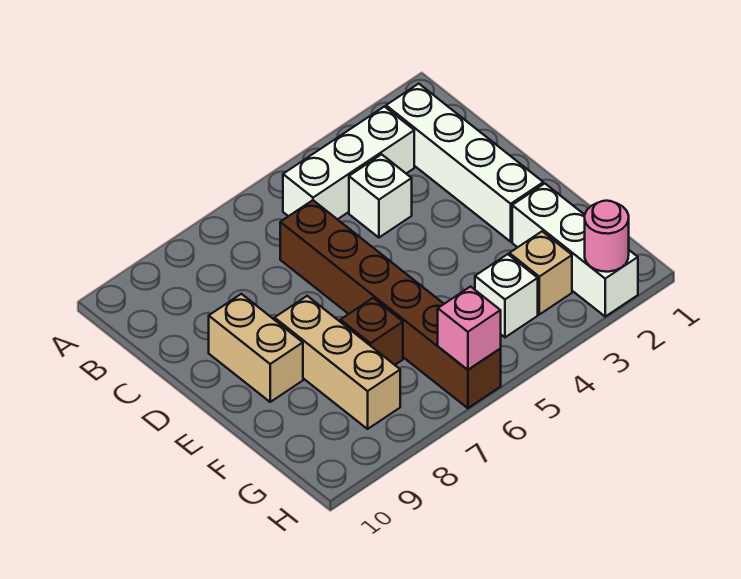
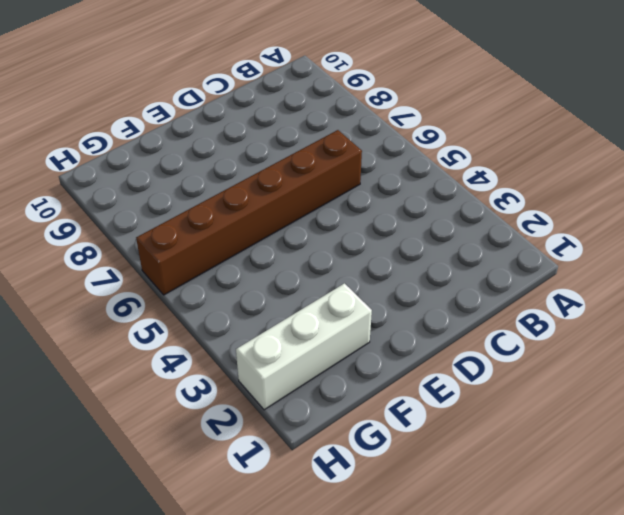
none -> white brick B2:E2 level 1
none -> white brick B3:B5 level 1
none -> white brick C4 level 1

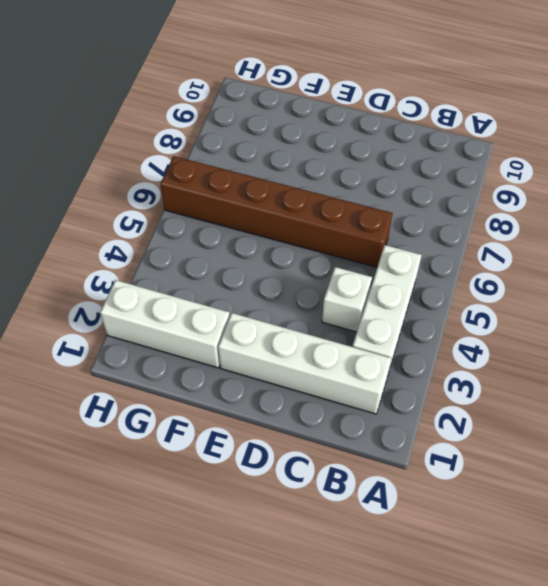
none -> tan brick D9:E9 level 1
none -> tan brick E8:G8 level 1
none -> brown brick F7 level 1

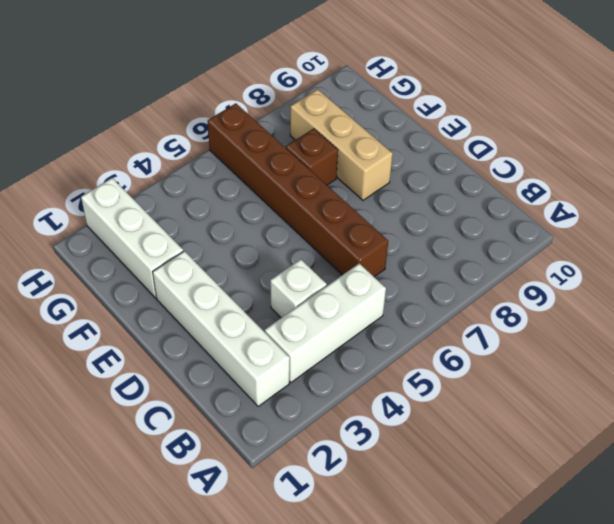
none -> tan brick D9:E9 level 1
none -> tan brick G3 level 1
none -> white brick G4 level 1

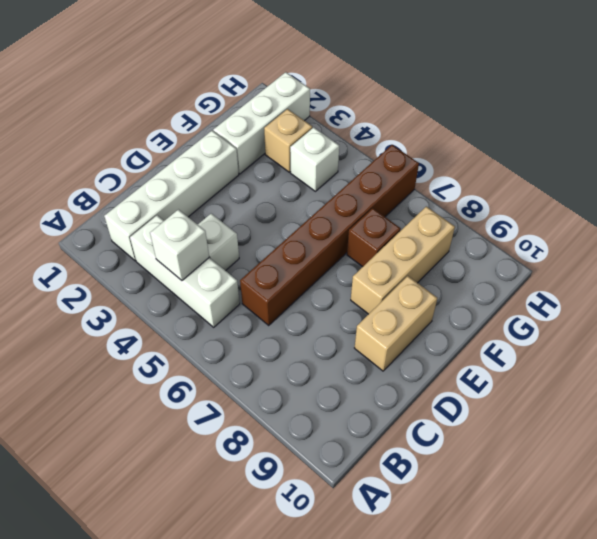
white brick B4 level 2 -> none
none -> pink round brick H2 level 2
none -> pink brick H6 level 2

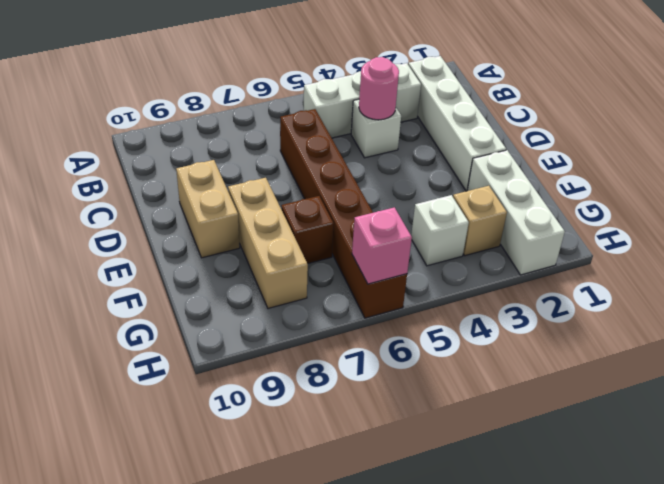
pink round brick C4 level 2 -> pink round brick H2 level 2

